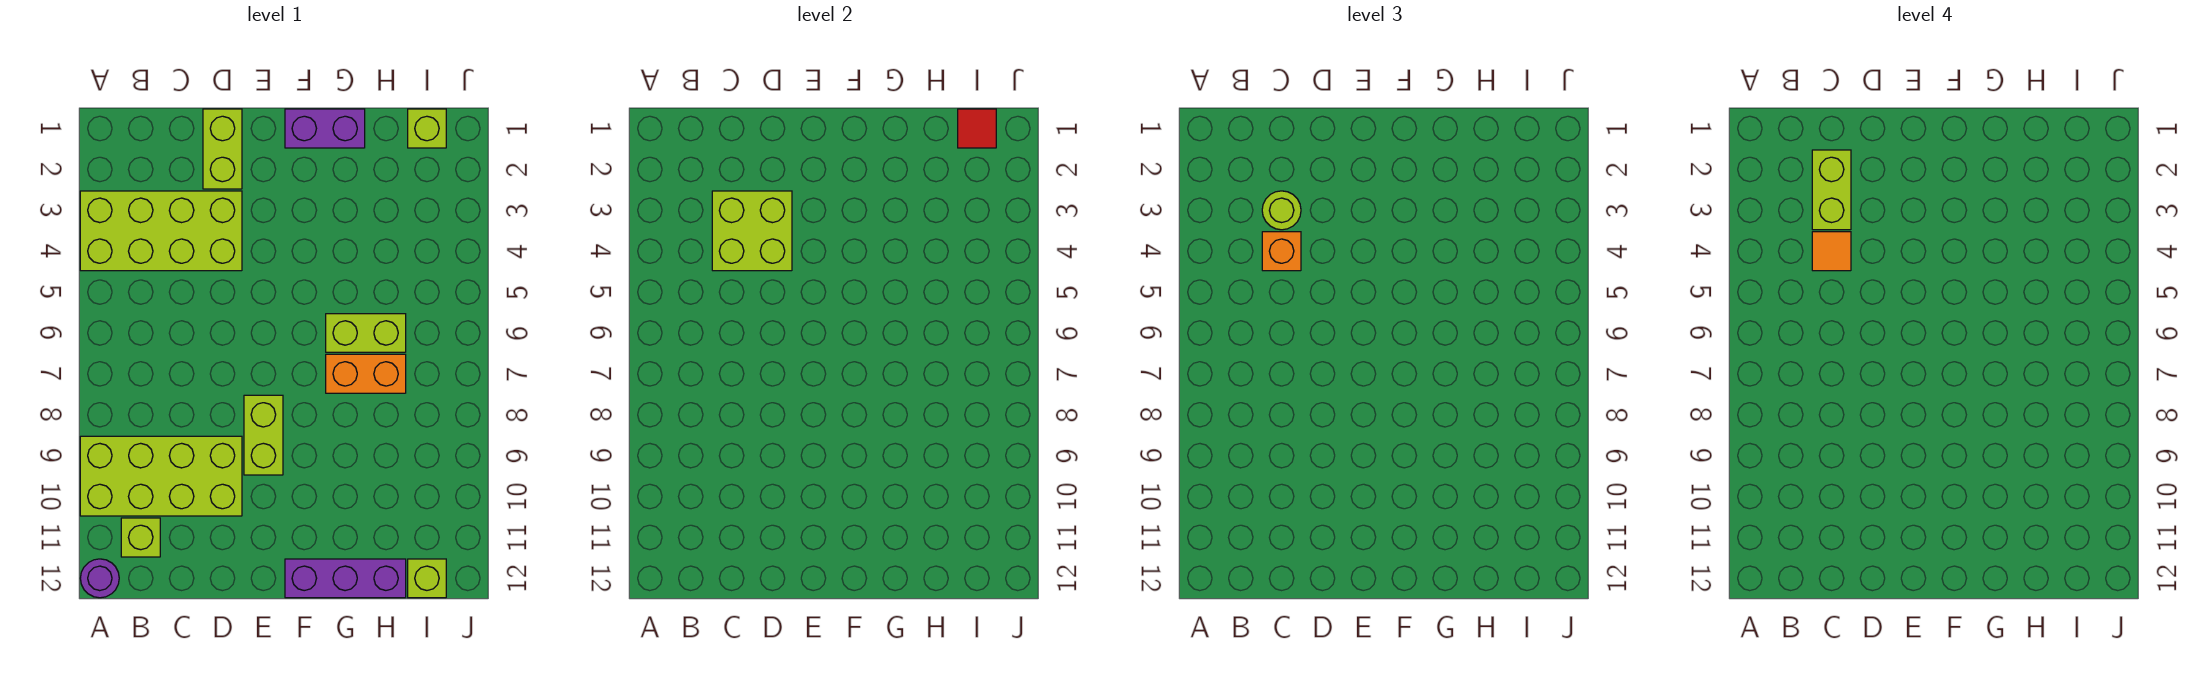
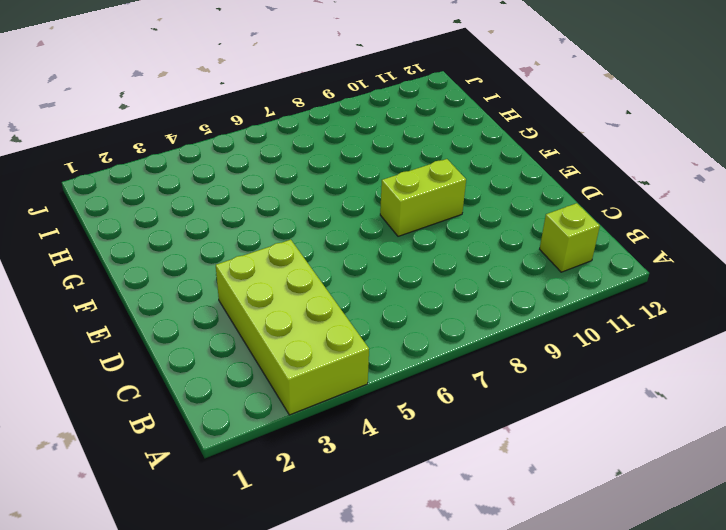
none -> lime brick A9:D10 level 1
none -> purple round brick A12 level 1
none -> lime brick D1:D2 level 1

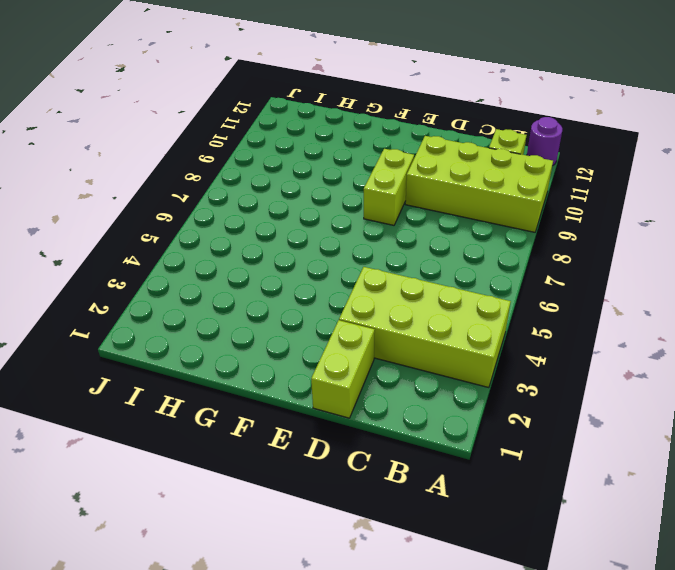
none -> purple brick F1:G1 level 1
none -> purple brick F12:H12 level 1
none -> lime brick G6:H6 level 1

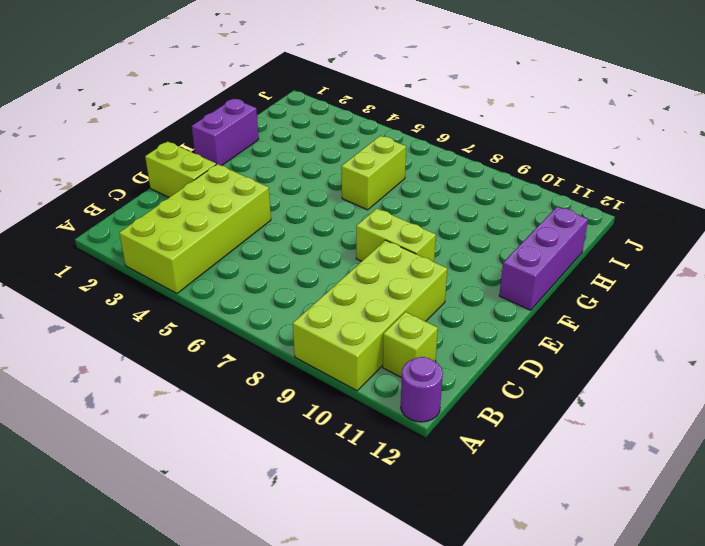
none -> orange brick G7:H7 level 1
none -> lime brick I1 level 1
none -> lime brick I12 level 1

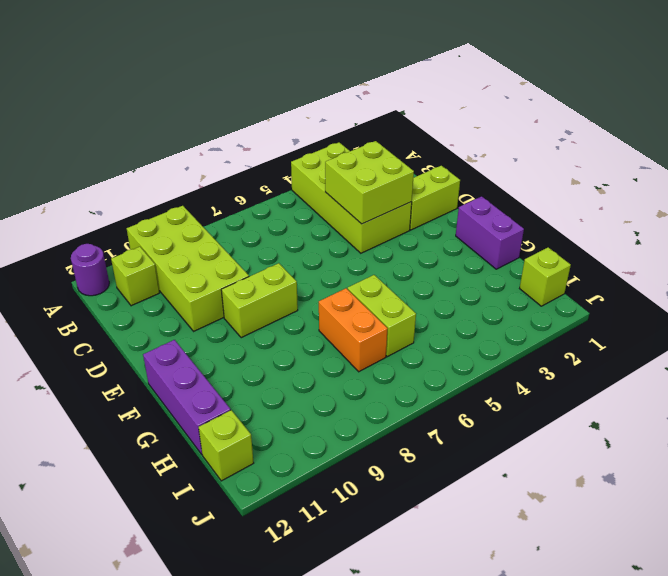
none -> red tile I1 level 2
none -> lime round brick C3 level 3
none -> orange brick C4 level 3

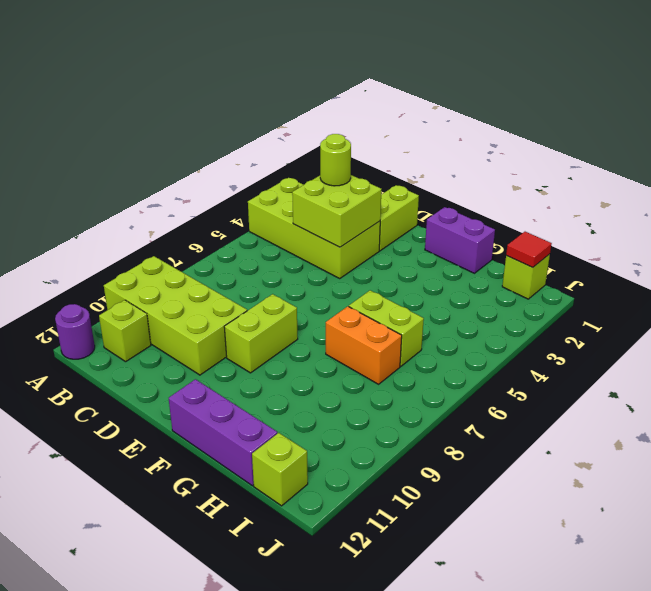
none -> orange brick C4 level 3
none -> lime brick C2:C3 level 4
none -> orange tile C4 level 4

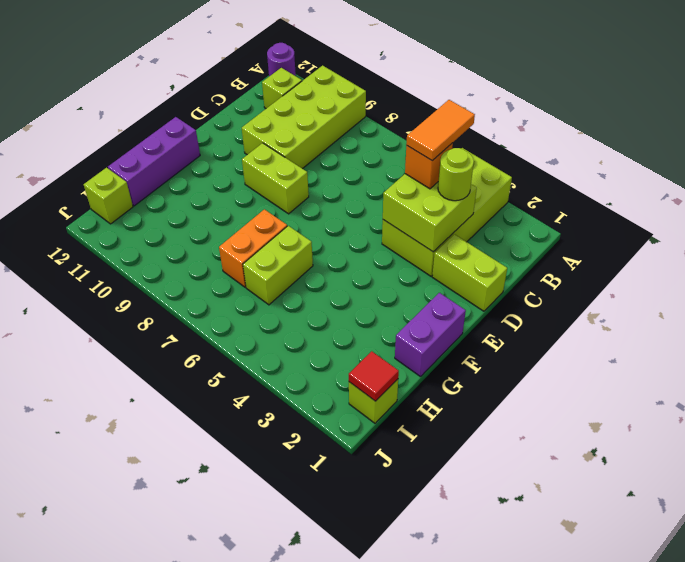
orange tile B4:C4 level 4 -> orange tile C4 level 4
none -> lime brick C2:C3 level 4

